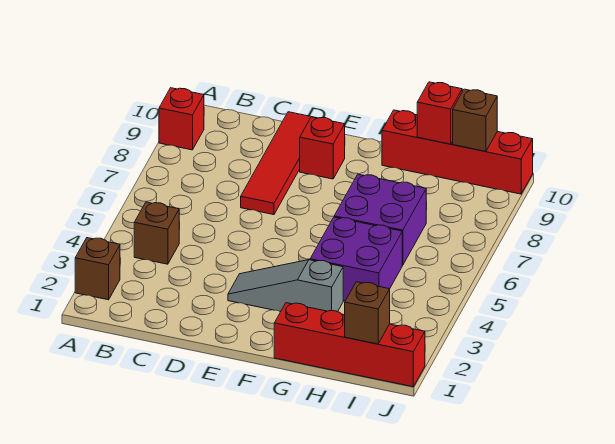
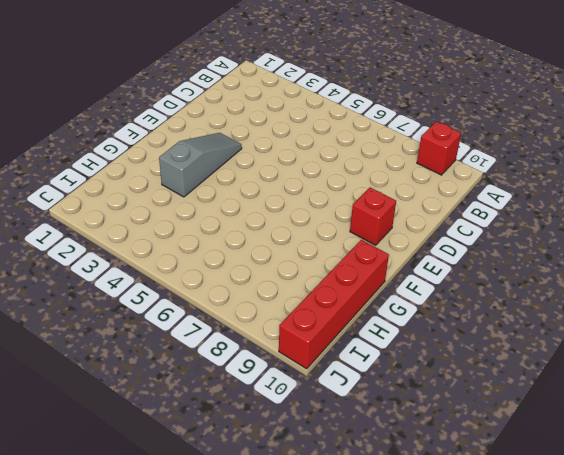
none -> brown brick A2 level 1
none -> brown brick B4 level 1
none -> red tile D7:D10 level 1

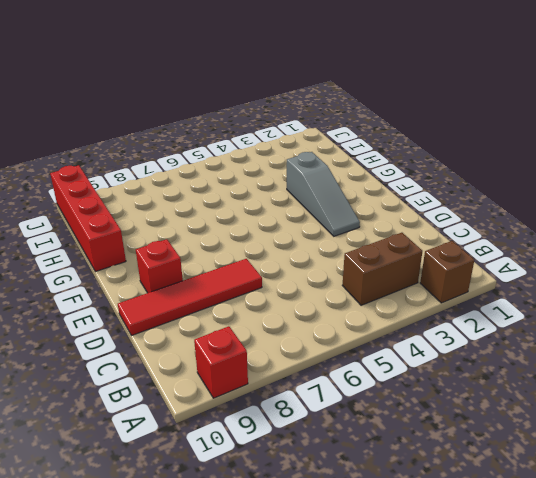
brown brick B3:B4 level 1 -> brown brick B4 level 1
none -> red brick G1:J1 level 1
none -> purple brick G4:H5 level 1
none -> purple brick G6:H7 level 1

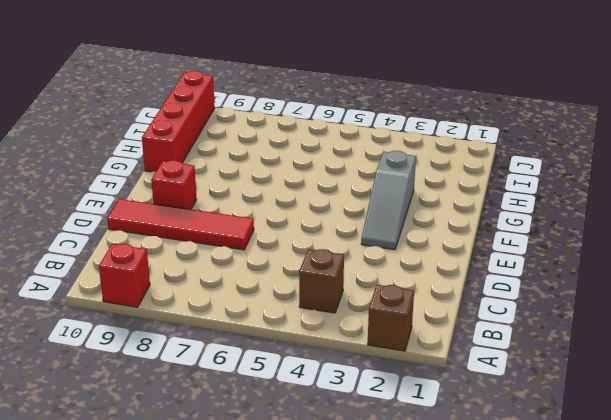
none -> red brick G1:J1 level 1
none -> purple brick G4:H5 level 1
none -> purple brick G6:H7 level 1

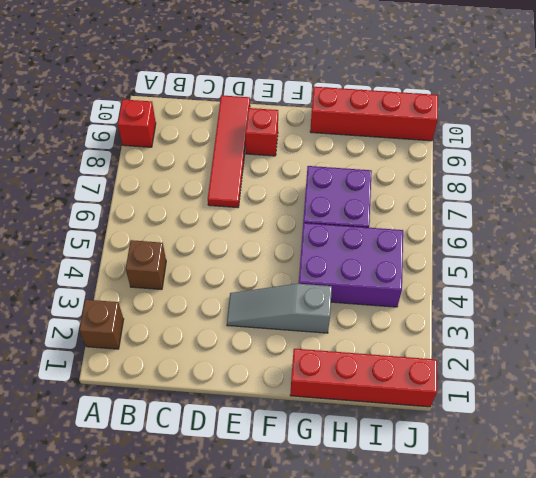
purple brick G4:I5 level 1 -> purple brick G4:H5 level 1
none -> red brick H10 level 2
none -> brown brick I1 level 2
none -> brown brick I10 level 2

